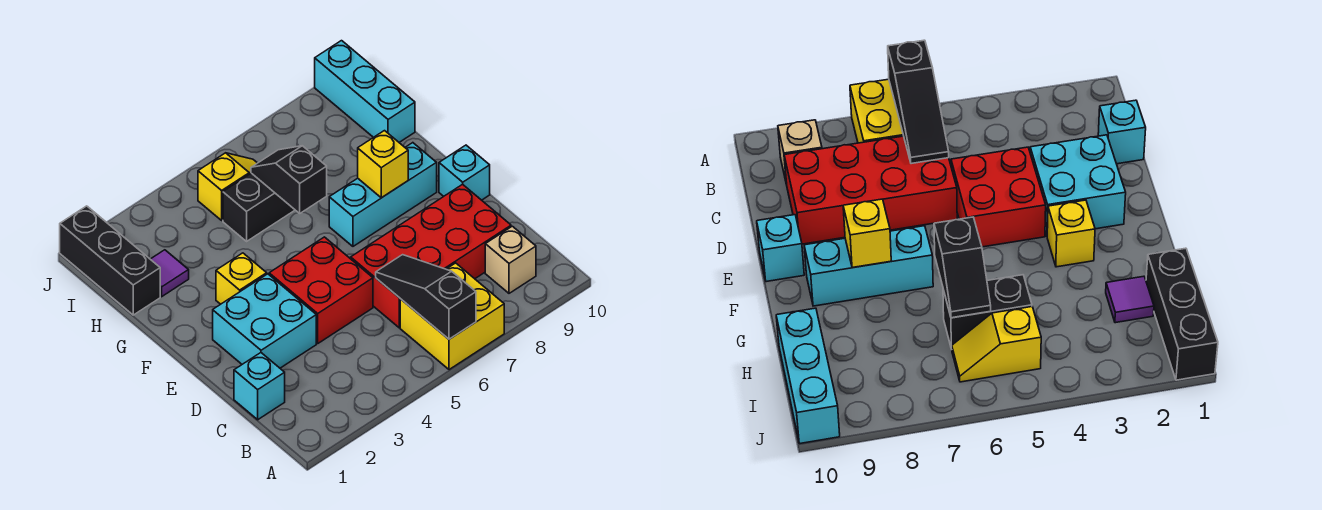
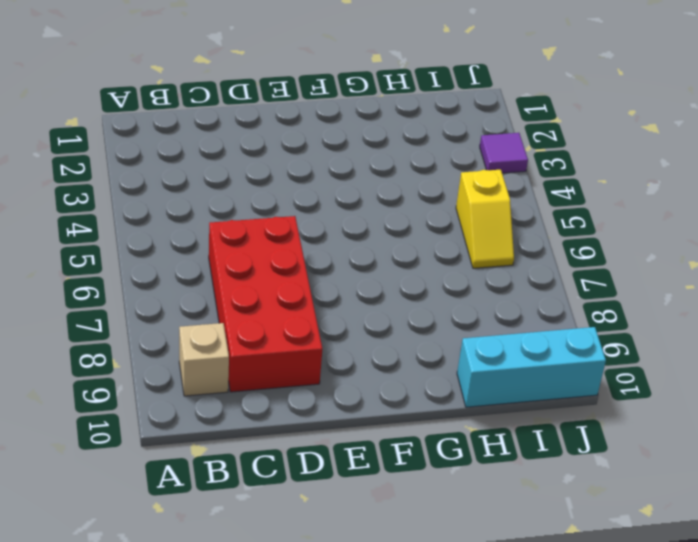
purple tile J3 level 1 -> purple tile H2 level 1
none -> yellow brick A6:B7 level 1
none -> cyan brick C1 level 1
none -> cyan brick D2:E3 level 1

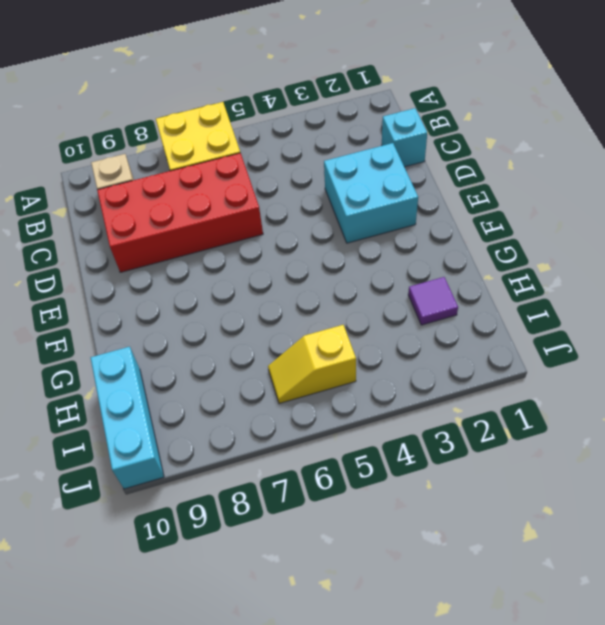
none -> red brick D4:E5 level 1
none -> cyan brick E10 level 1
none -> yellow brick F3 level 1

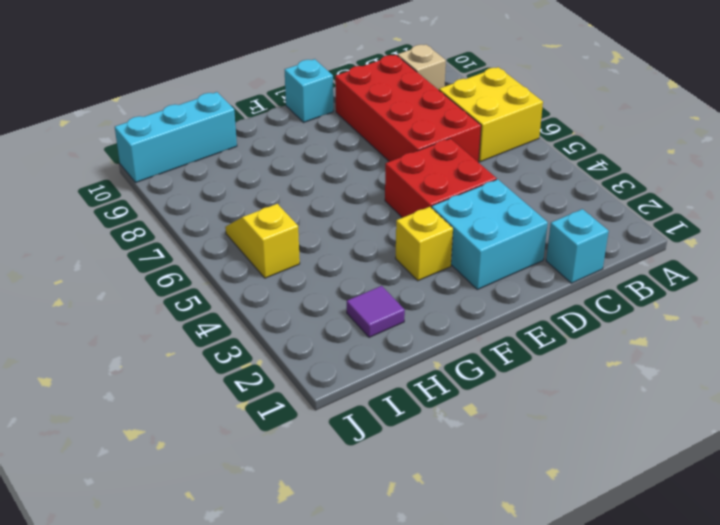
none -> cyan brick F7:F9 level 1
none -> black brick H1:J1 level 1
none -> black brick H5:H6 level 1

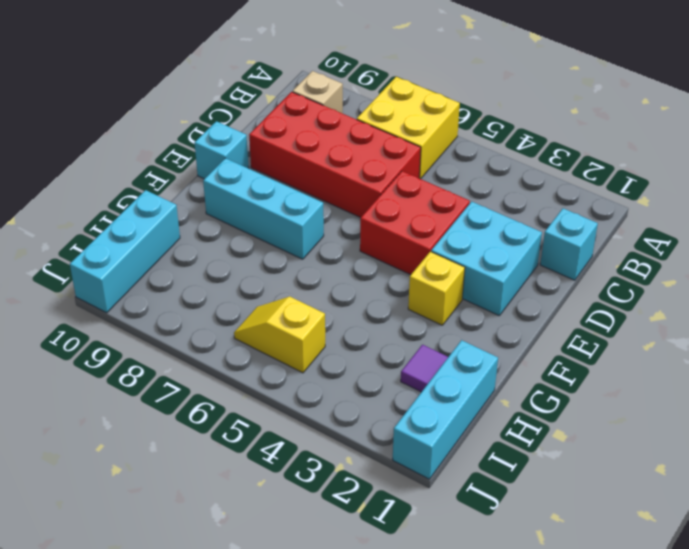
cyan brick H1:J1 level 1 -> black brick H1:J1 level 1
none -> black brick H5:H6 level 1
none -> black slope A6:C6 level 2 top A
none -> yellow brick F8 level 2

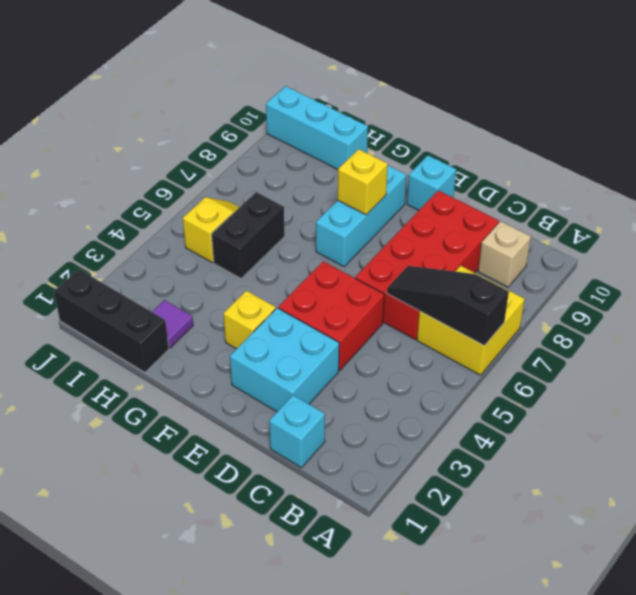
none -> black slope G6:H6 level 2 top G

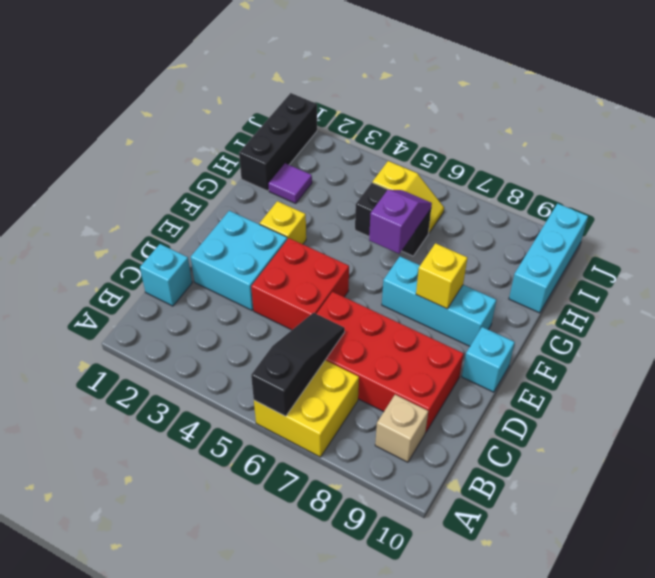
purple slope G6:H6 level 2 top G -> black slope G6:H6 level 2 top G

